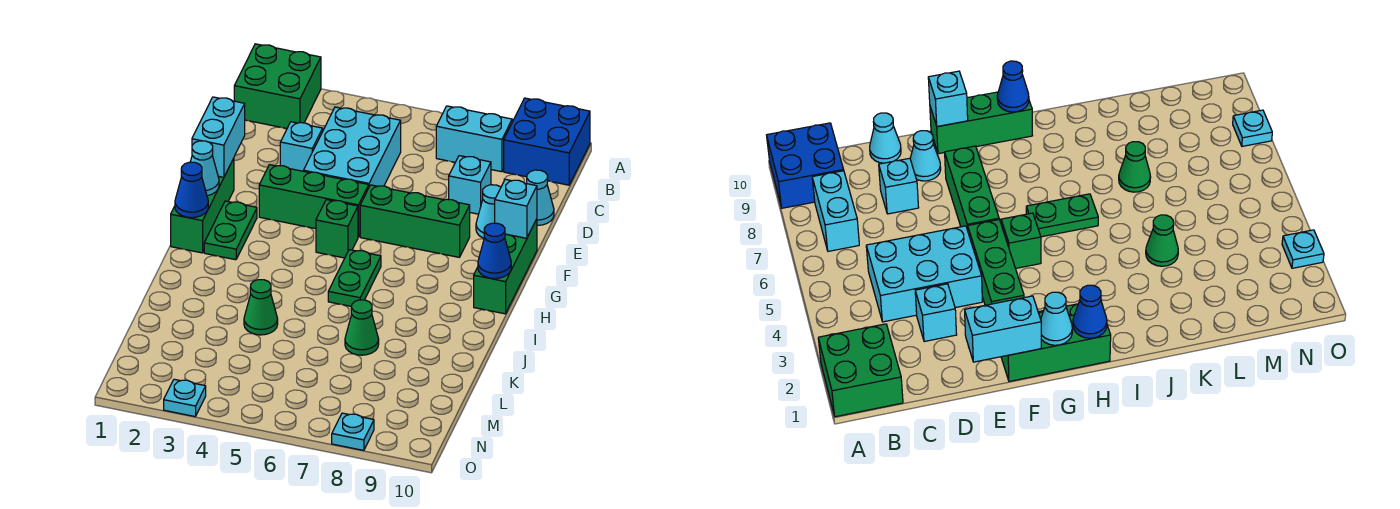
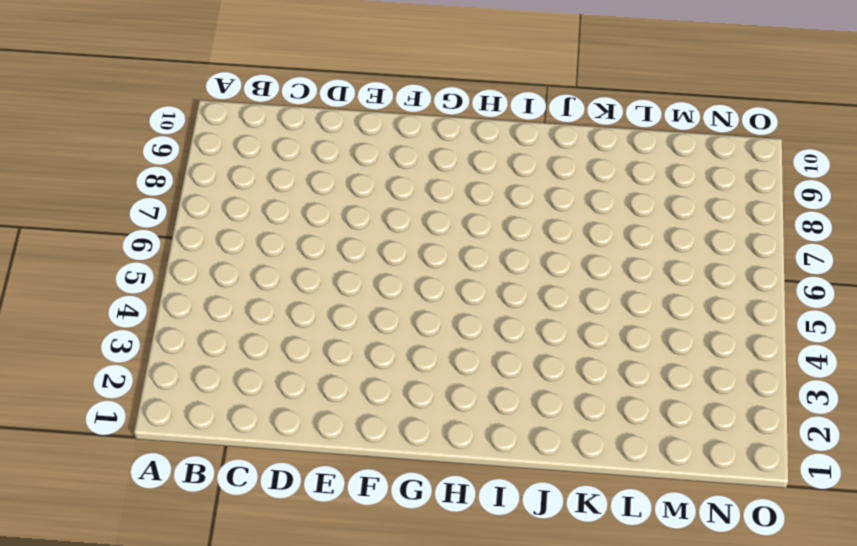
none -> green brick A1:B2 level 1
none -> blue brick A9:B10 level 1
none -> cyan brick B7:B8 level 1

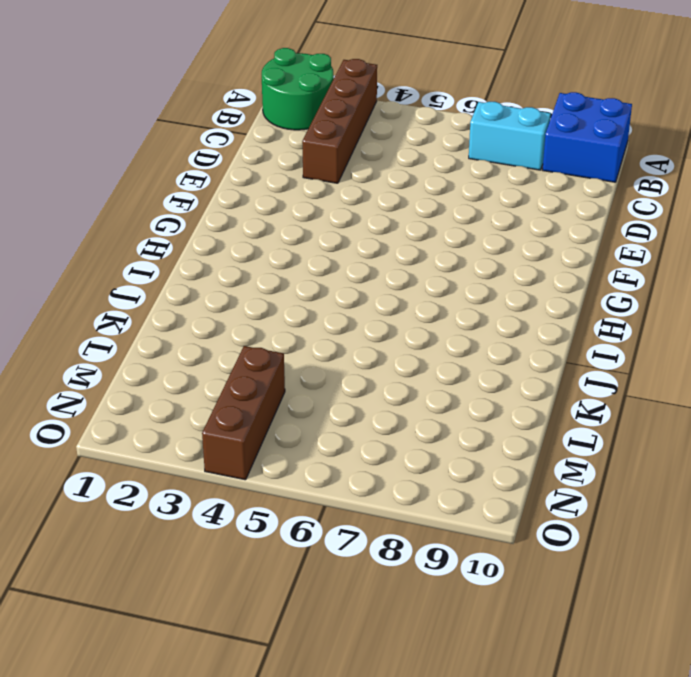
green round brick A1:B2 level 1 -> green brick A1:B2 level 1
brown brick A3:D3 level 1 -> cyan brick D3 level 1
brown brick M4:O4 level 1 -> none
none -> cyan brick C4:E5 level 1
none -> cyan brick D8 level 1
none -> cyan cone D10 level 1

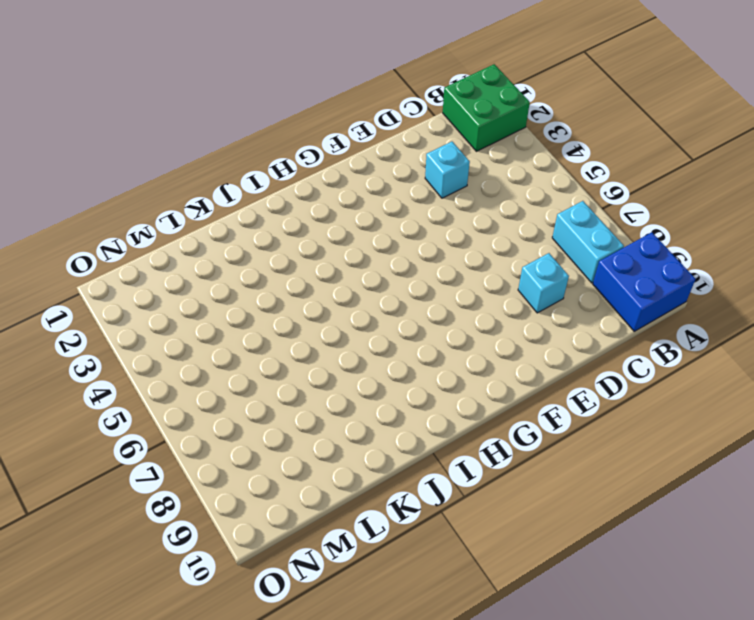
none -> cyan brick C4:E5 level 1
none -> cyan cone D10 level 1
none -> cyan cone E9 level 1

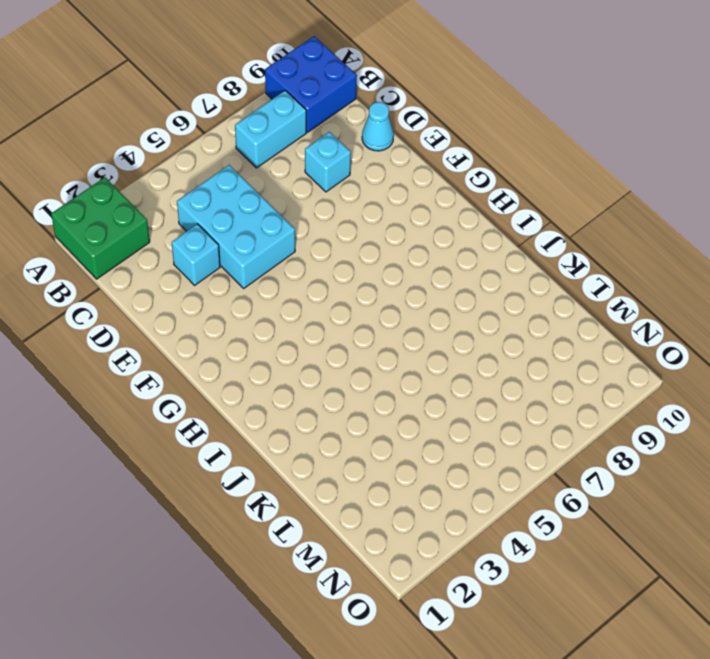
none -> cyan cone E9 level 1
none -> green brick F1:H1 level 1
none -> green brick F3:F5 level 1

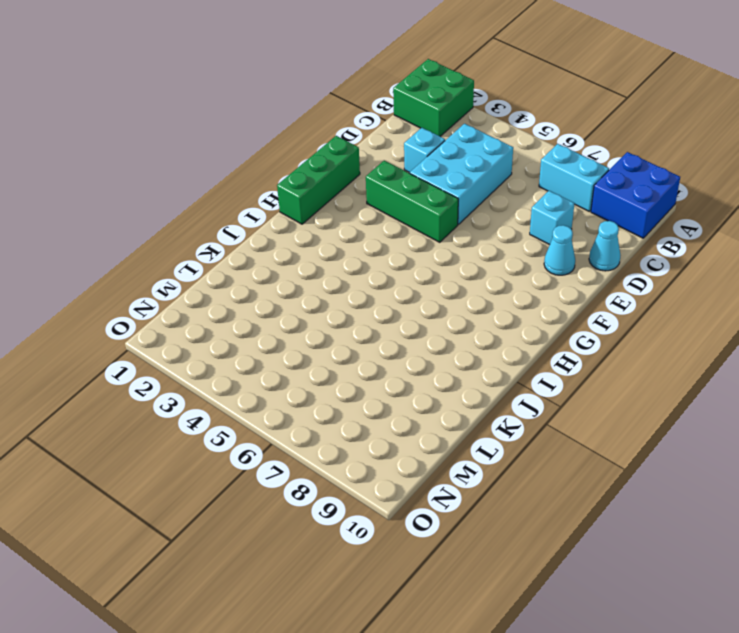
none -> green brick F6:F8 level 1
none -> green brick F10:H10 level 1
none -> green plate G2:H2 level 1

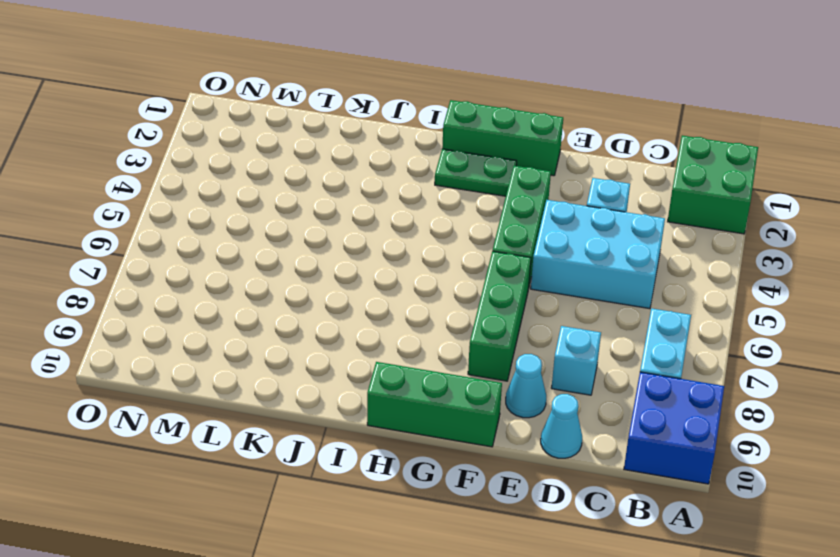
none -> green brick G5 level 1
none -> green plate H6:I6 level 1
none -> green cone K4 level 1

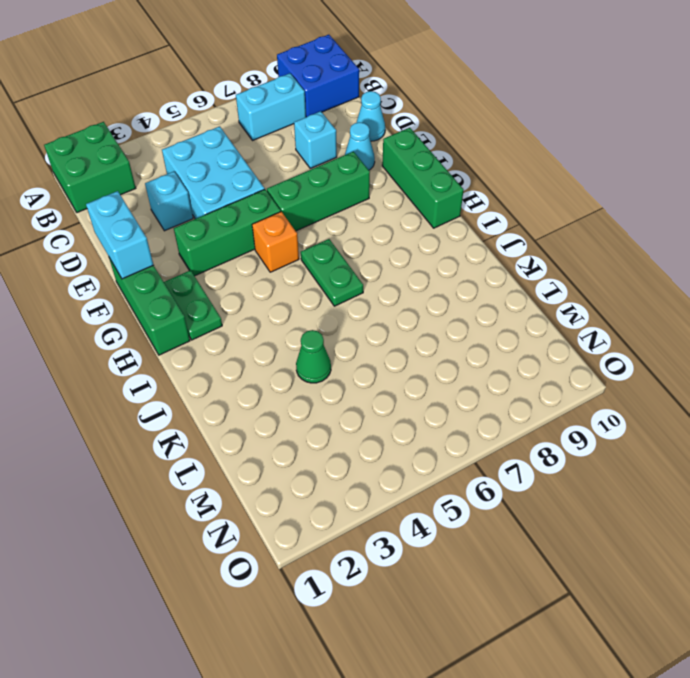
orange brick G5 level 1 -> green brick G5 level 1
none -> green cone K7 level 1
none -> cyan plate O3 level 1
none -> cyan plate O8 level 1

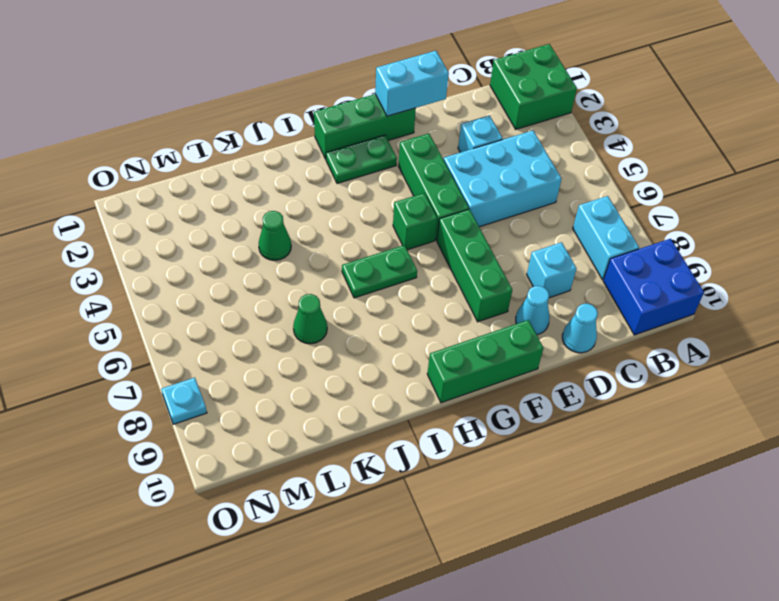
none -> cyan plate O3 level 1
none -> cyan brick F10 level 2
none -> cyan cone G1 level 2

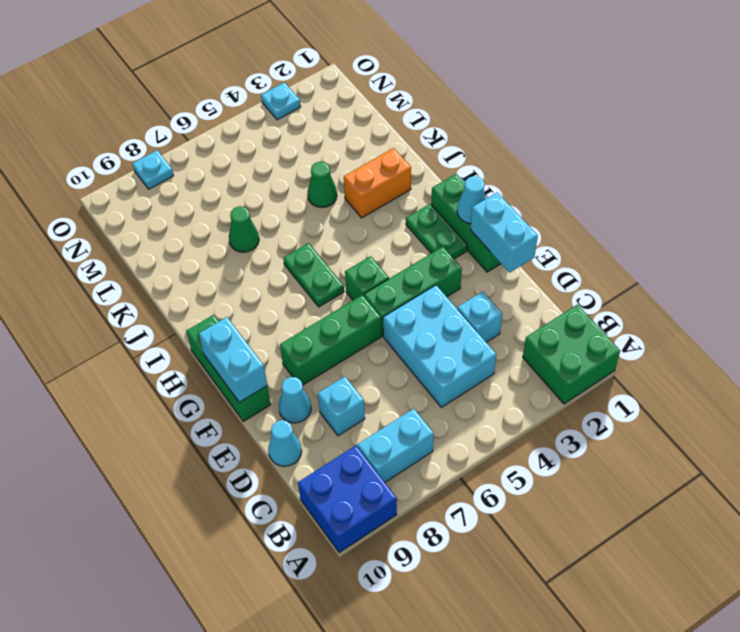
cyan brick F10:G10 level 2 -> cyan brick F10 level 2
orange brick J2:J3 level 1 -> none
none -> blue cone H1 level 2
none -> blue cone H10 level 2

